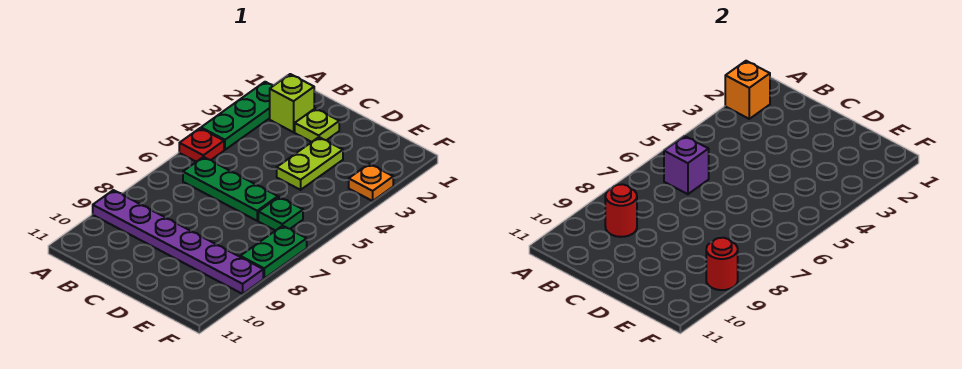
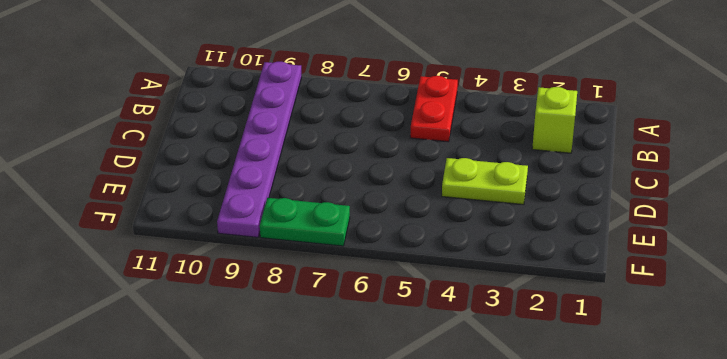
red plate A5:B5 level 1 -> red plate A5 level 1
none -> green plate A2:A4 level 1
none -> green plate B6:D6 level 1
none -> lime plate C2 level 1

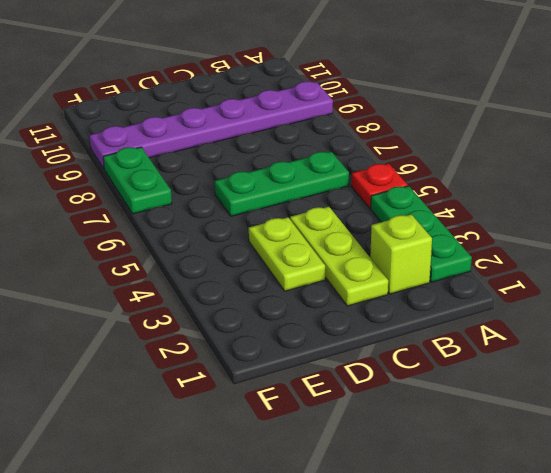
lime plate C2:C4 level 1 -> lime plate C2 level 1
none -> green plate E6 level 1
none -> orange plate F3 level 1
none -> orange brick A2 level 2

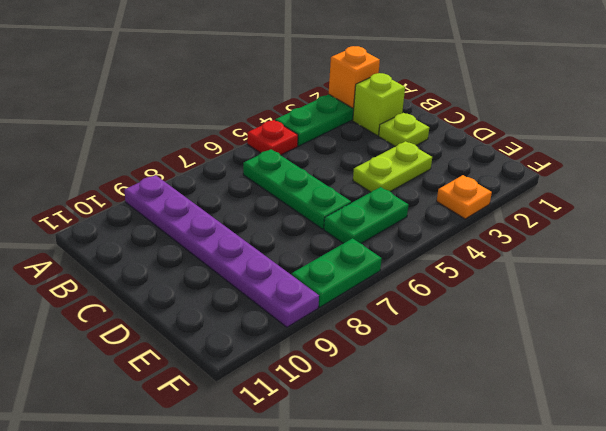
green plate E5:E6 level 1 -> green plate E6 level 1
none -> purple brick B6 level 2
none -> red round brick B9 level 2
none -> red round brick F9 level 2

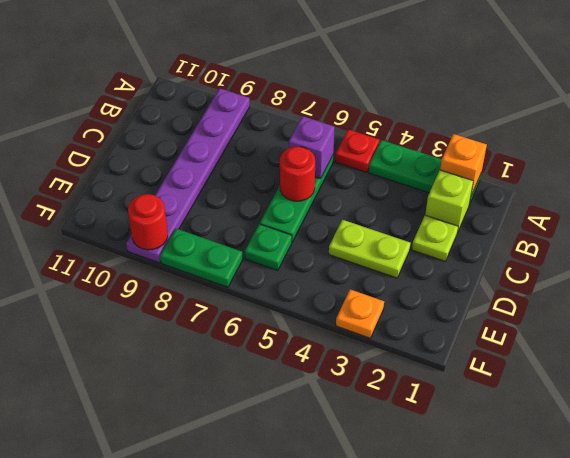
red round brick C6 level 2 -> red round brick B9 level 2

